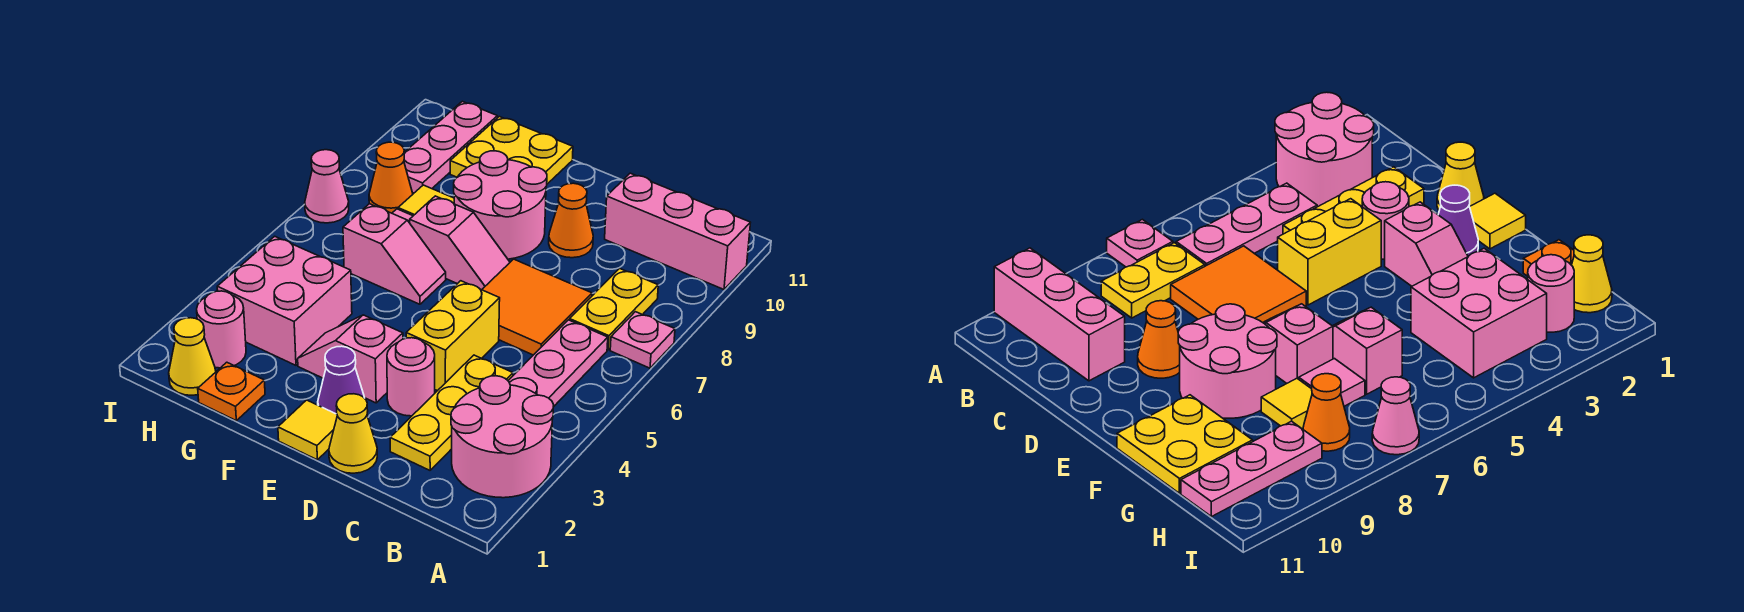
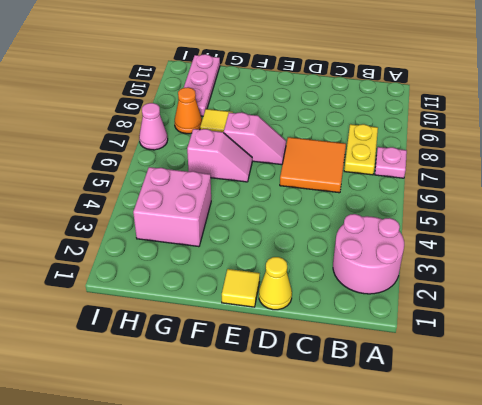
none -> pink brick A10:C10 level 1
none -> pink plate B4:B6 level 1
none -> yellow plate C2:C4 level 1

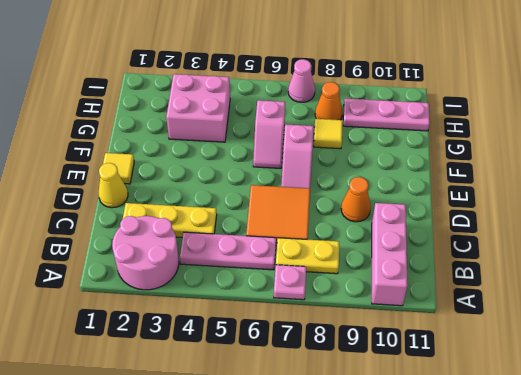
none -> pink round brick D3 level 1
none -> yellow brick D4:D5 level 1
none -> purple cone E2 level 1

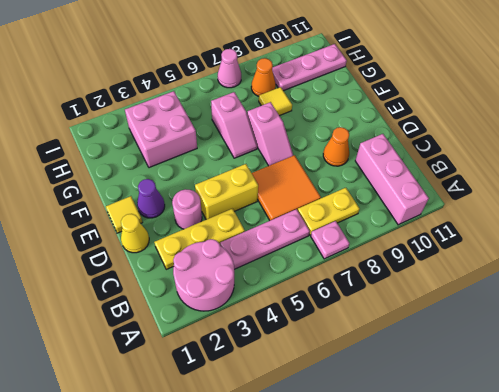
none -> pink slope E3:F3 level 1 top E
none -> pink round brick E8:F9 level 1
none -> yellow plate F10:G11 level 1

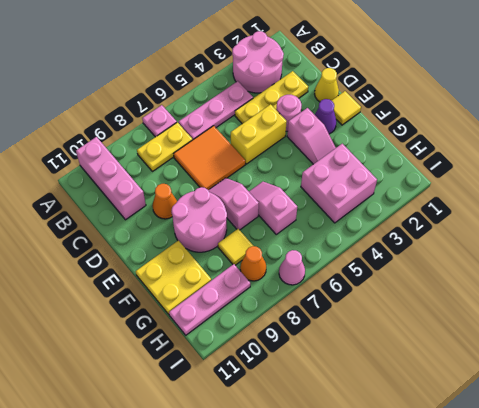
none -> orange plate G1 level 1
none -> pink tile G7 level 1
none -> yellow cone H1 level 1

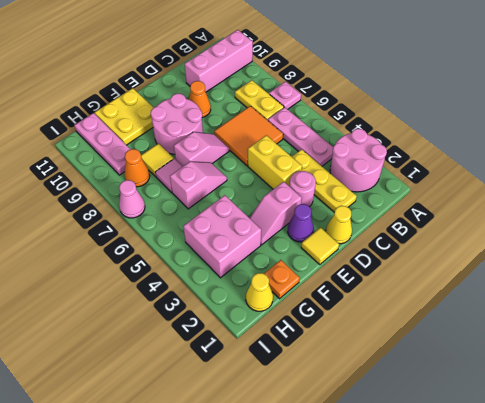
none -> pink round brick H2 level 1

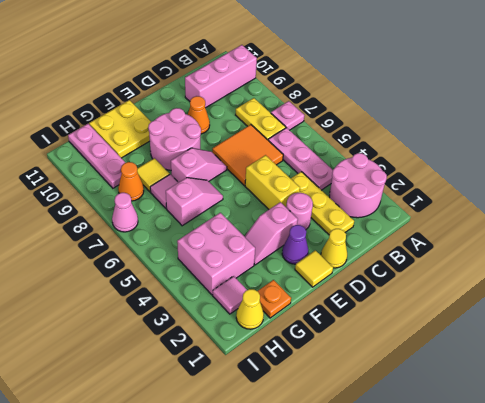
pink tile H2 level 1 -> pink round brick H2 level 1

